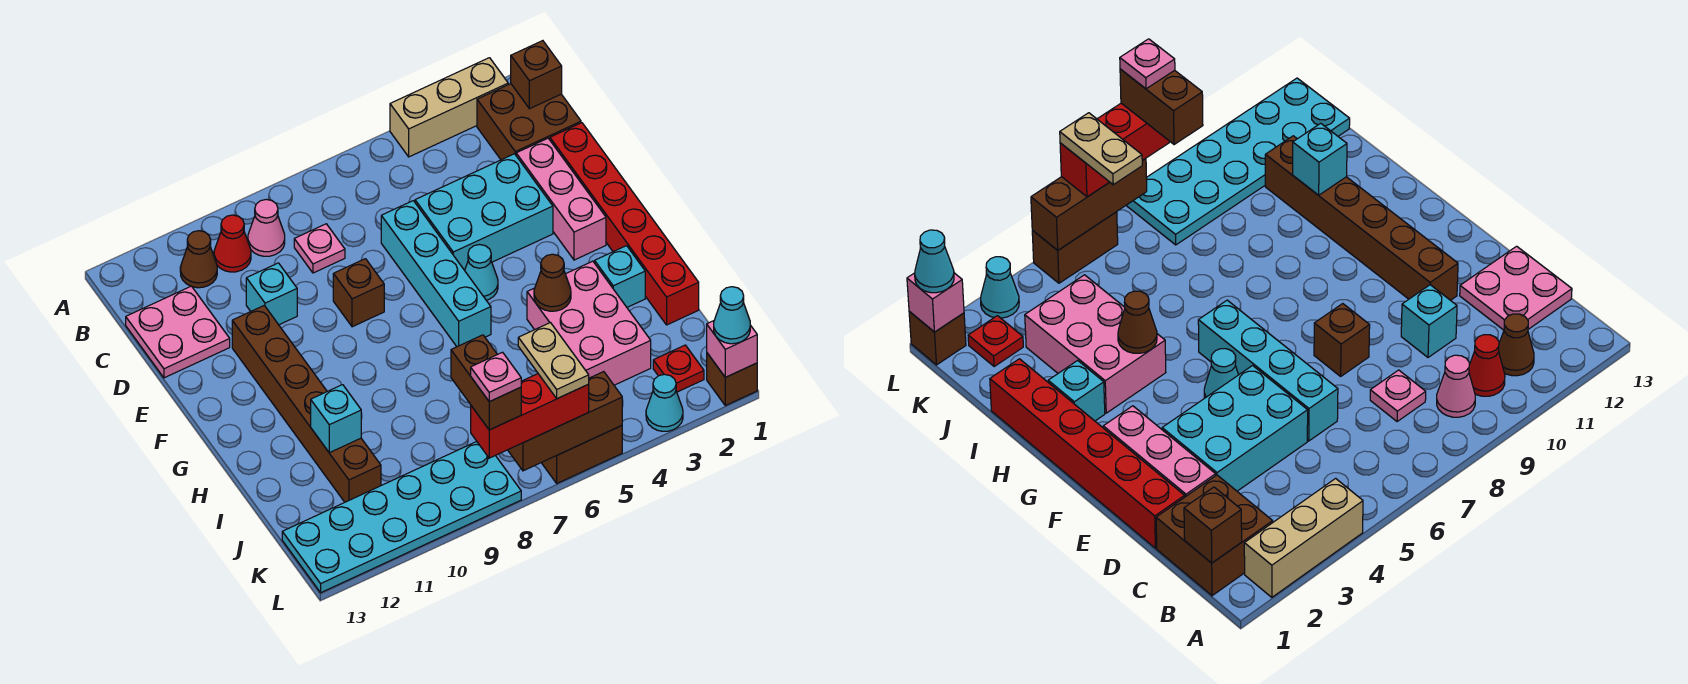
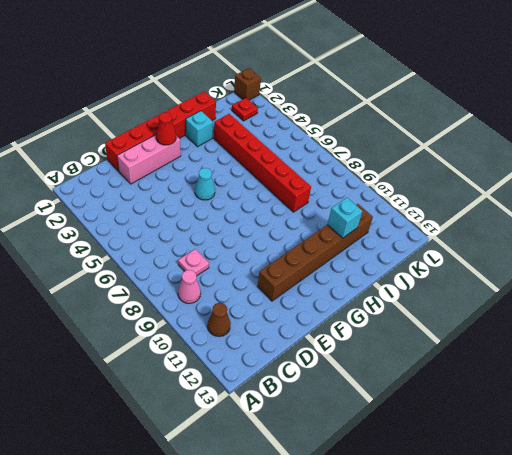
red cone F2 level 2 -> red cone B10 level 1
red brick I3:I8 level 1 -> pink brick H3:J4 level 1
none -> tan brick A2:A4 level 1
none -> brown brick B1:C2 level 1
none -> pink plate C12:D13 level 1
none -> cyan brick D3:E5 level 1

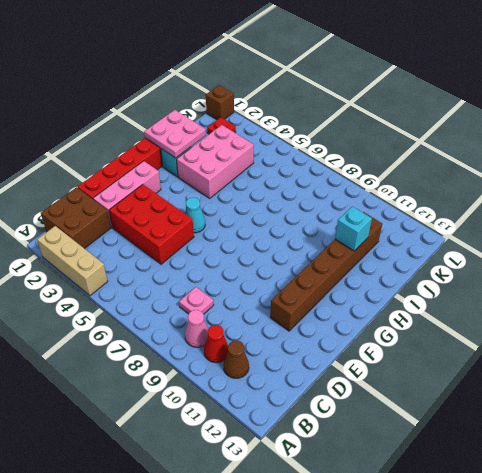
red brick D3:E5 level 1 -> cyan brick D3:E5 level 1
pink plate H1:I2 level 2 -> pink plate C12:D13 level 1
none -> cyan brick D6:G6 level 1
none -> cyan brick D10 level 1
none -> brown brick E8 level 1
none -> cyan plate K8:L13 level 1

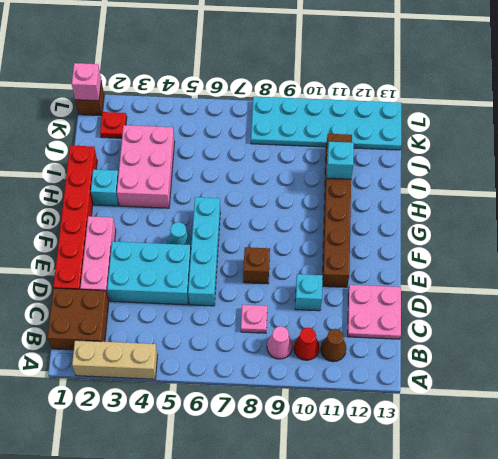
none -> cyan cone L3 level 1
none -> brown brick L5:L6 level 1
none -> brown brick B1 level 2
none -> brown cone H4 level 2

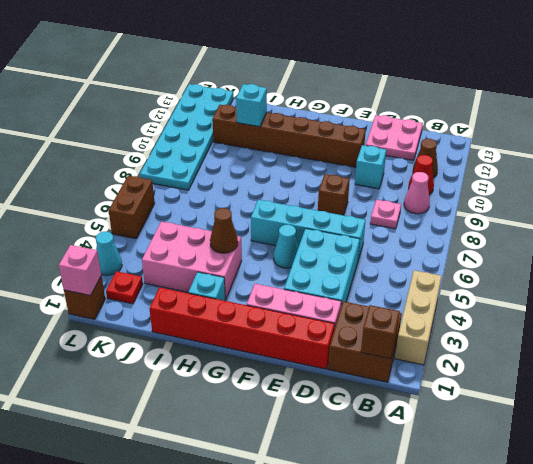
none -> brown brick L5:L7 level 2
none -> cyan cone L1 level 3
none -> red brick L6:L8 level 3
none -> tan plate K6:L6 level 4

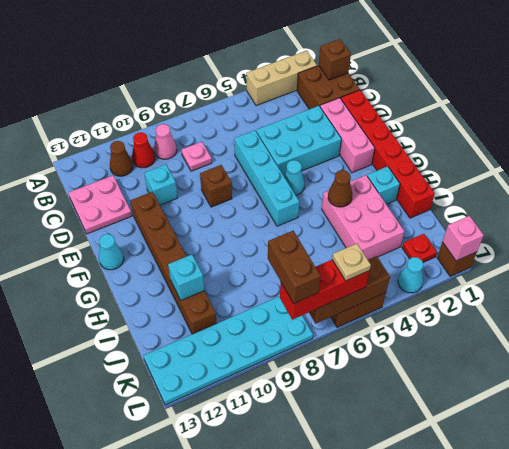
cyan cone F13 level 1 -> cyan cone L1 level 3
tan plate L6 level 4 -> tan plate K6:L6 level 4
none -> pink plate L8 level 5

